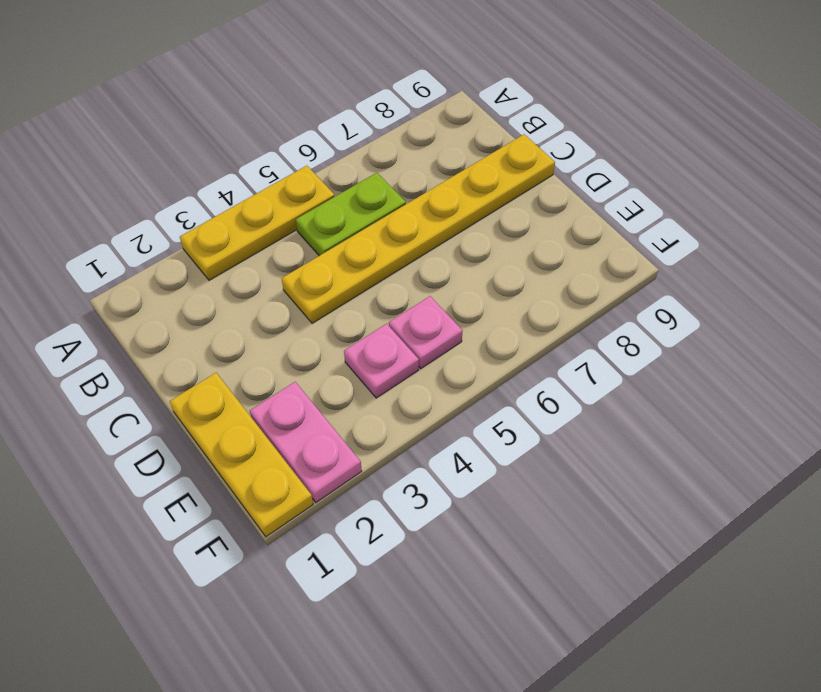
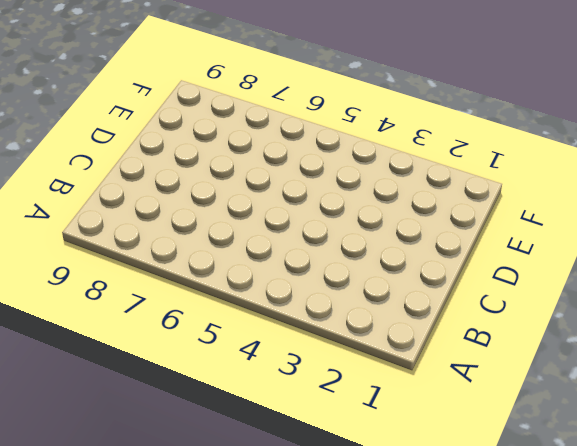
none -> yellow plate A3:A5 level 1
none -> lime plate B5:B6 level 1

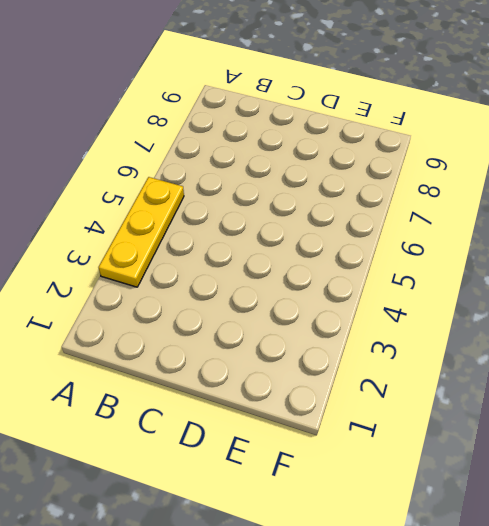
none -> lime plate B5:B6 level 1
none -> yellow plate C4:C9 level 1

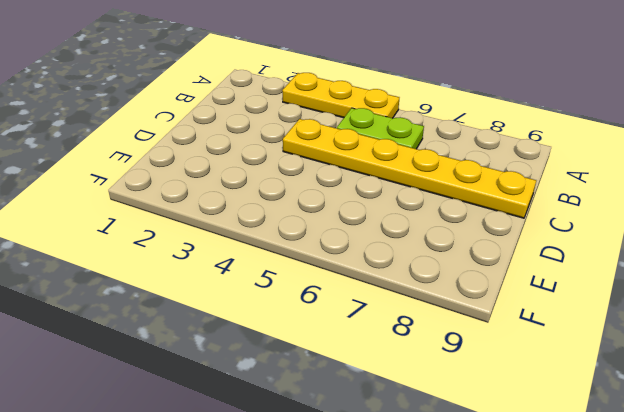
none -> yellow plate D1:F1 level 1
none -> pink plate E2:F2 level 1

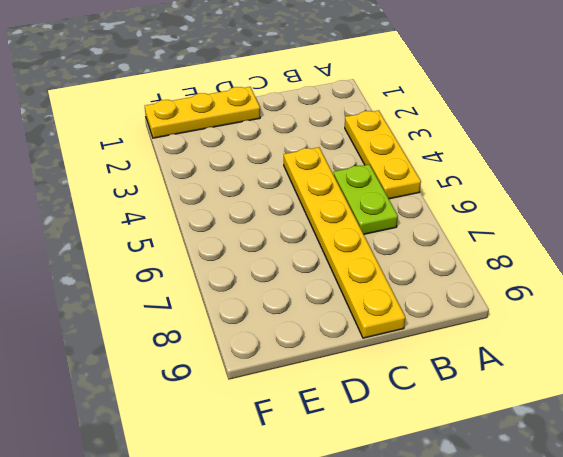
none -> pink plate E2:F2 level 1
none -> pink plate E4 level 1

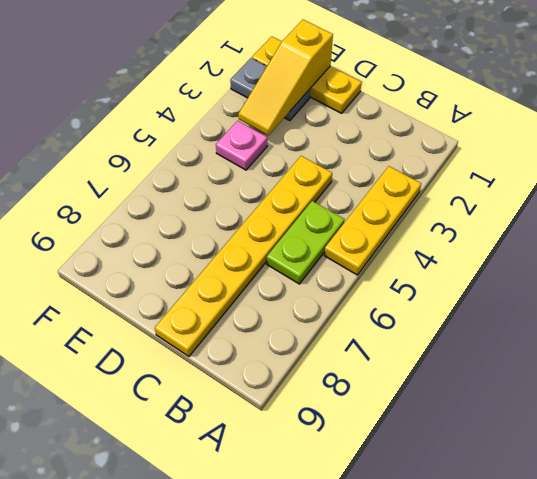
yellow slope E1:E3 level 2 top 1 -> none
grey plate E2:F2 level 1 -> pink plate E2:F2 level 1
none -> pink plate E5 level 1

